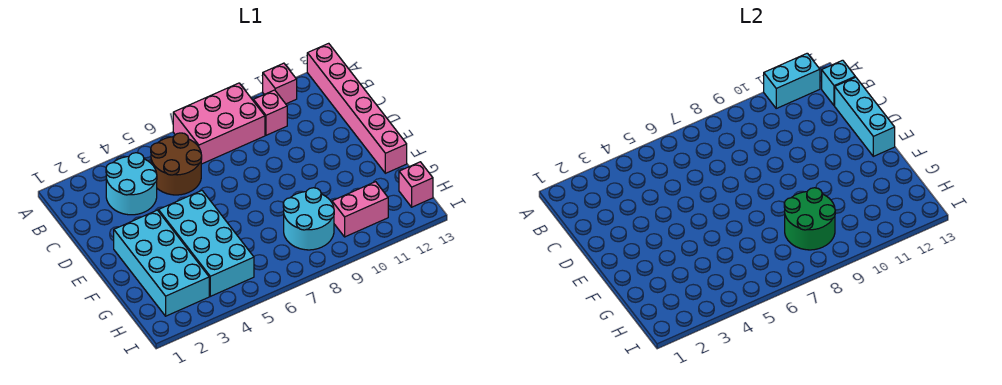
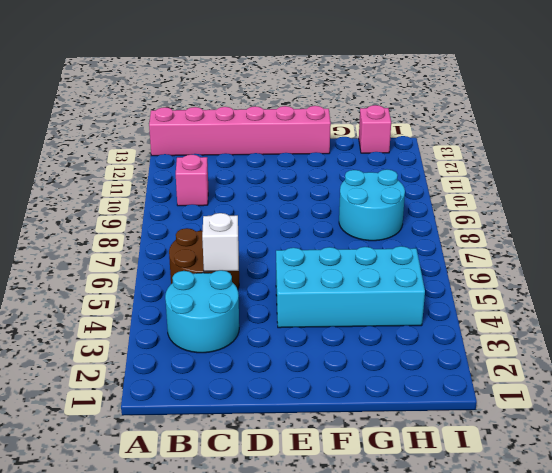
white brick C5 level 2 -> none
none -> pink brick A7:B9 level 1
none -> pink brick A11 level 1
none -> cyan brick E2:H3 level 1

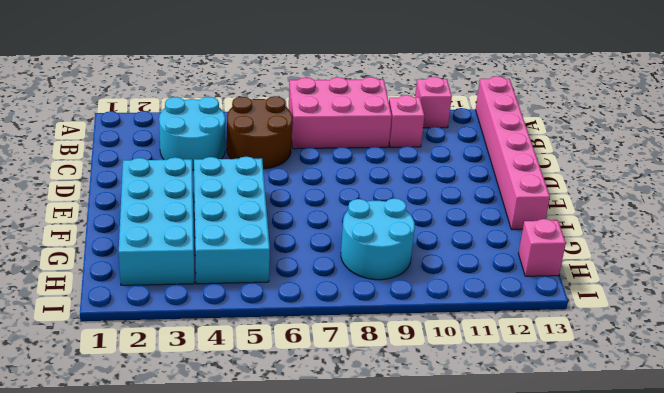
none -> pink brick H10:H11 level 1
none -> cyan brick A11:A12 level 2
none -> cyan brick B13 level 2

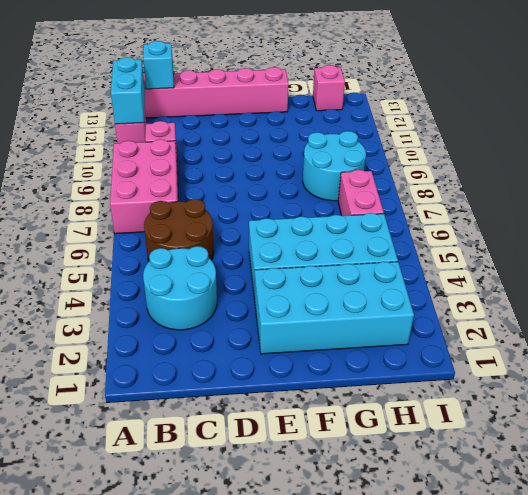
pink brick H6:H7 level 1 -> pink brick H10:H11 level 1
none -> cyan brick C13:E13 level 2
none -> green round brick G8:H9 level 2

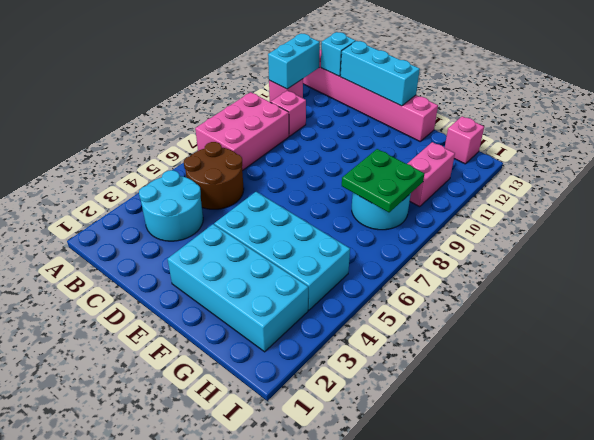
green plate G8:H9 level 2 -> green round brick G8:H9 level 2

